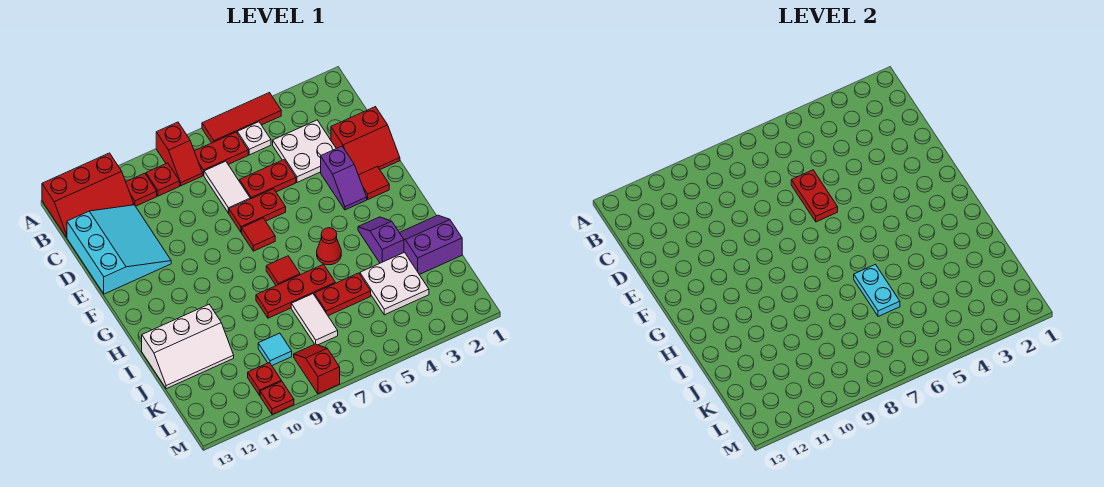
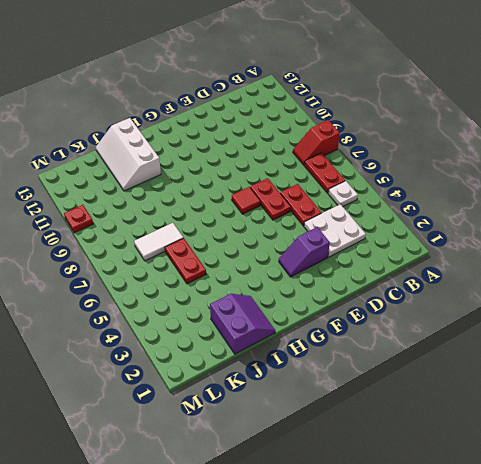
none -> red tile A4:A6 level 1
none -> red slope A11:B13 level 1 top A
none -> red plate B9 level 1
none -> red plate B10 level 1

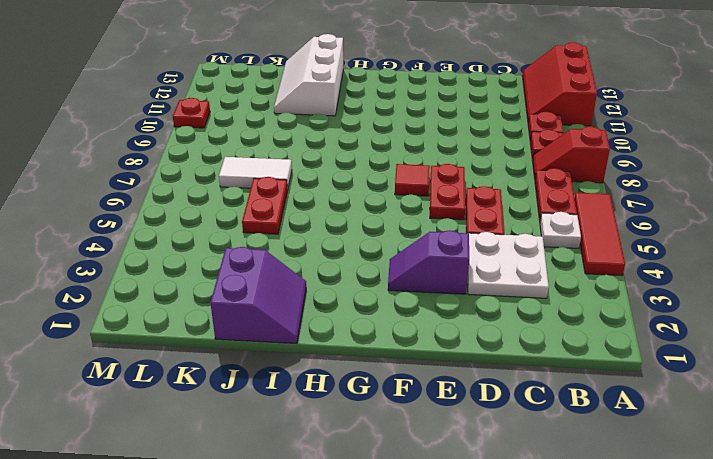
none -> white tile C7:D7 level 1
none -> cyan slope C11:E13 level 1 top 13
none -> red slope D1:E2 level 1 top D
none -> red tile F2 level 1

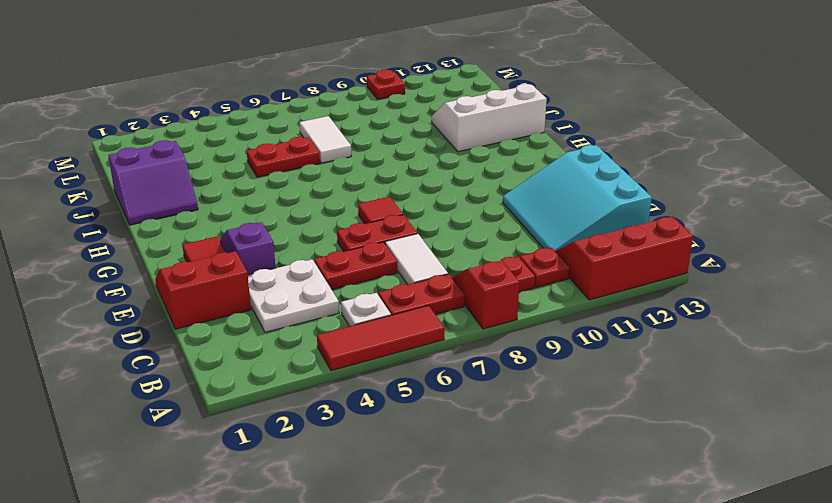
none -> purple slope H3:I3 level 1 top I
none -> red cone H5 level 1
none -> red tile H7 level 1
none -> red plate I6:I8 level 1

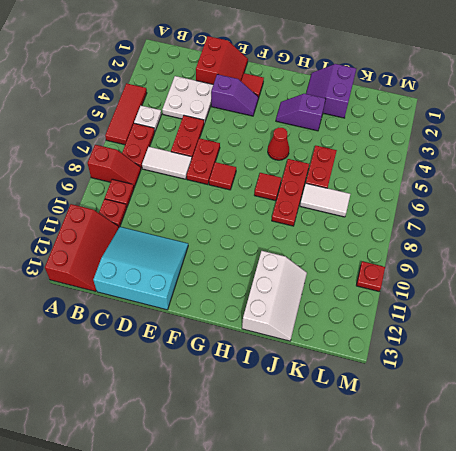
none -> white plate J3:K4 level 1
none -> cyan tile K9 level 1
none -> red slope L8:M8 level 1 top M
none -> red plate L10 level 1

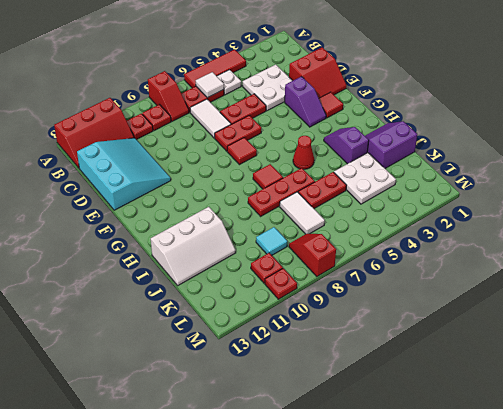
white tile B6 level 2 -> none
none -> red plate D6:E6 level 2
none -> cyan plate I6:J6 level 2

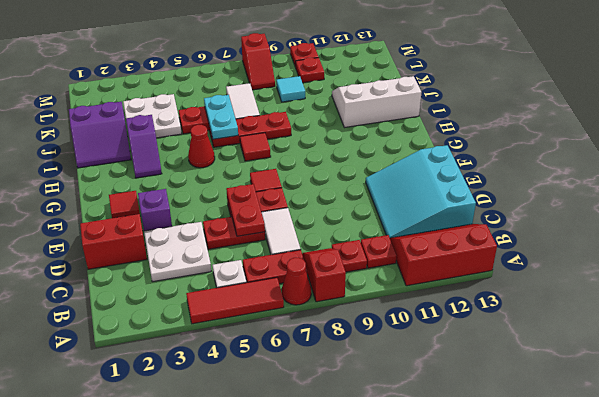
red cone A7 level 1 -> none

